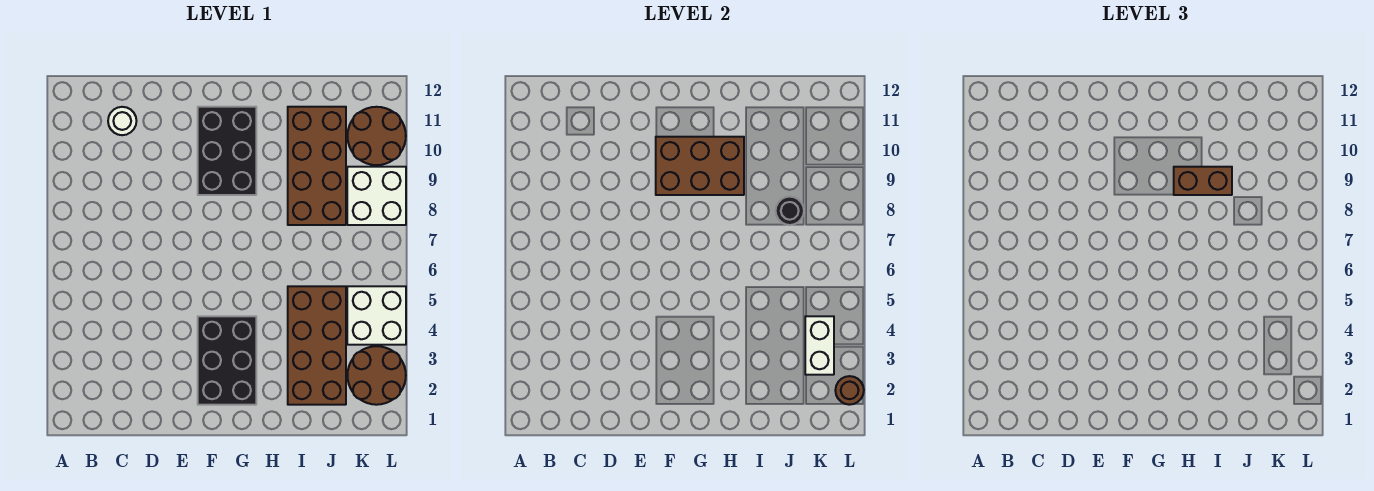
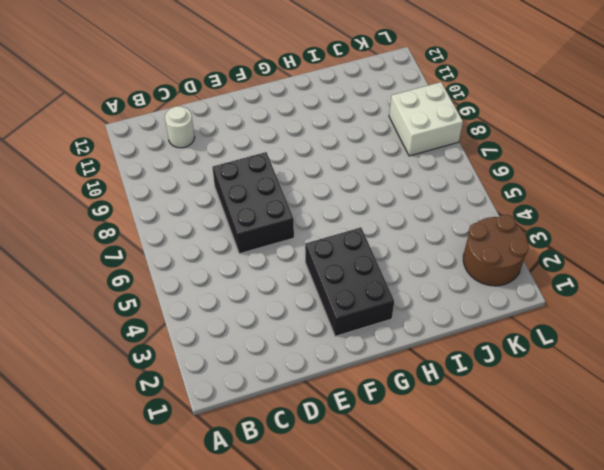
black brick D6:E8 level 1 -> black brick F9:G11 level 1
none -> brown brick I2:J5 level 1
none -> brown brick I8:J11 level 1
none -> white brick K4:L5 level 1

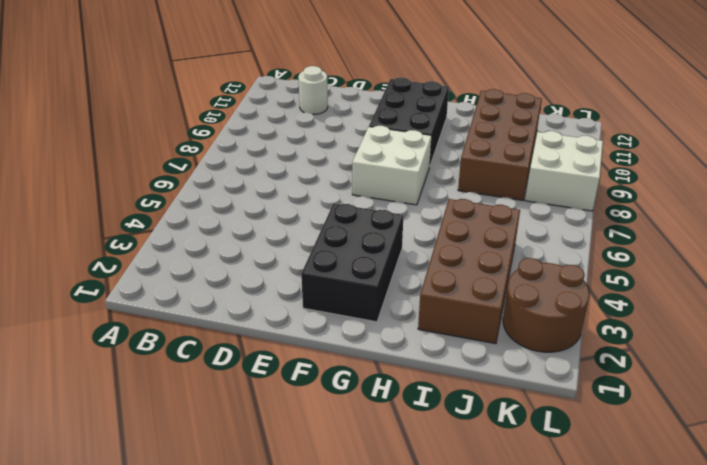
white brick F7:G8 level 1 -> white brick K4:L5 level 1
none -> brown round brick K10:L11 level 1
none -> brown brick F9:H10 level 2
none -> black round brick J8 level 2

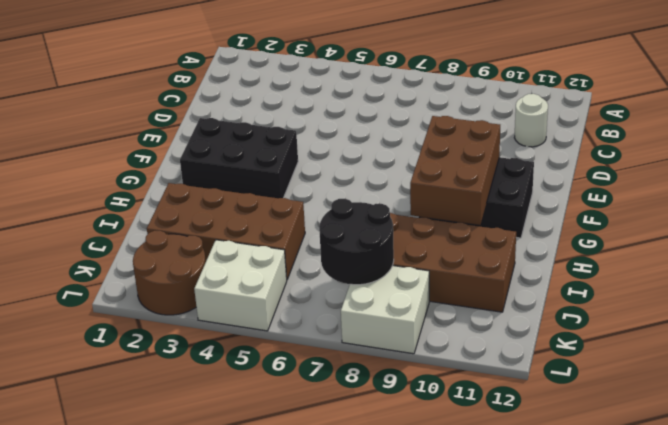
black round brick J7:K8 level 2 -> black round brick J8 level 2
none -> brown round brick K10:L11 level 1
none -> white brick K3:K4 level 2
none -> brown round brick L2 level 2

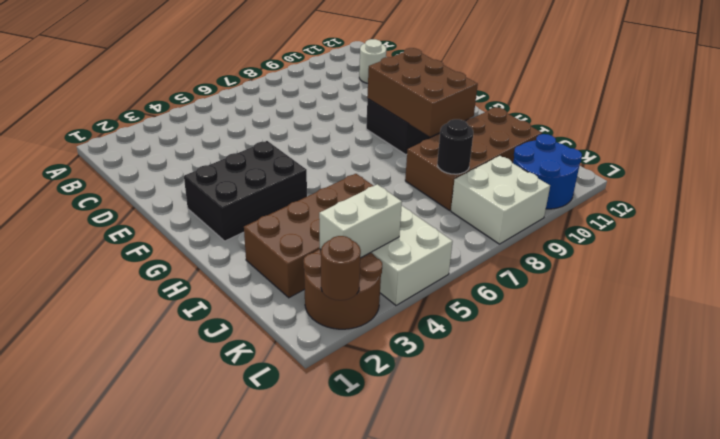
blue round brick K10:L11 level 1 -> brown round brick K10:L11 level 1
none -> brown brick H9:I9 level 3

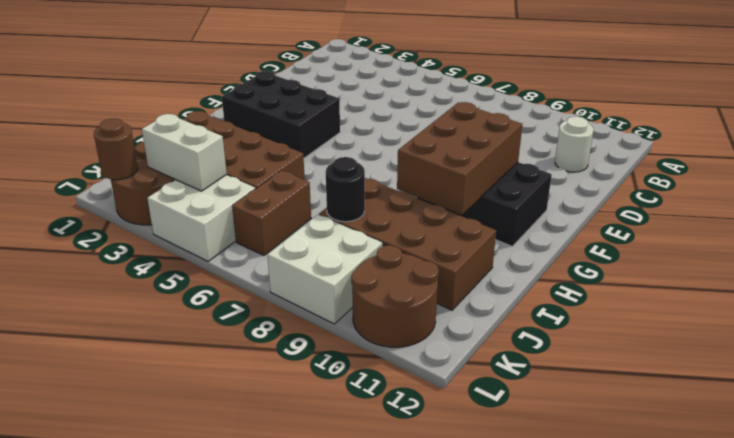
brown brick J6:K6 level 1 -> brown brick H9:I9 level 3

